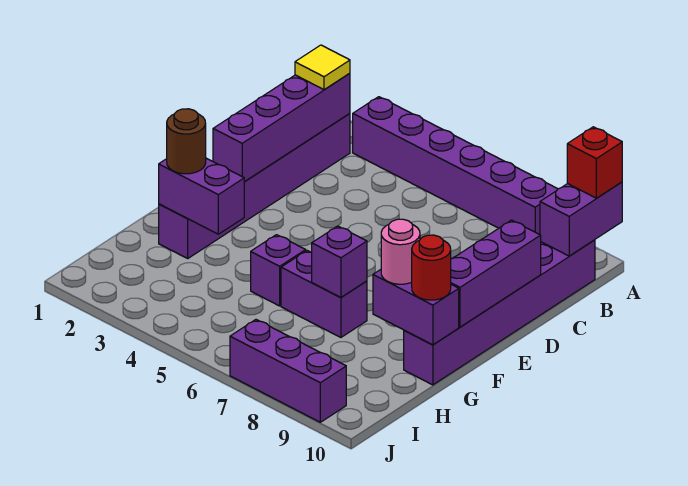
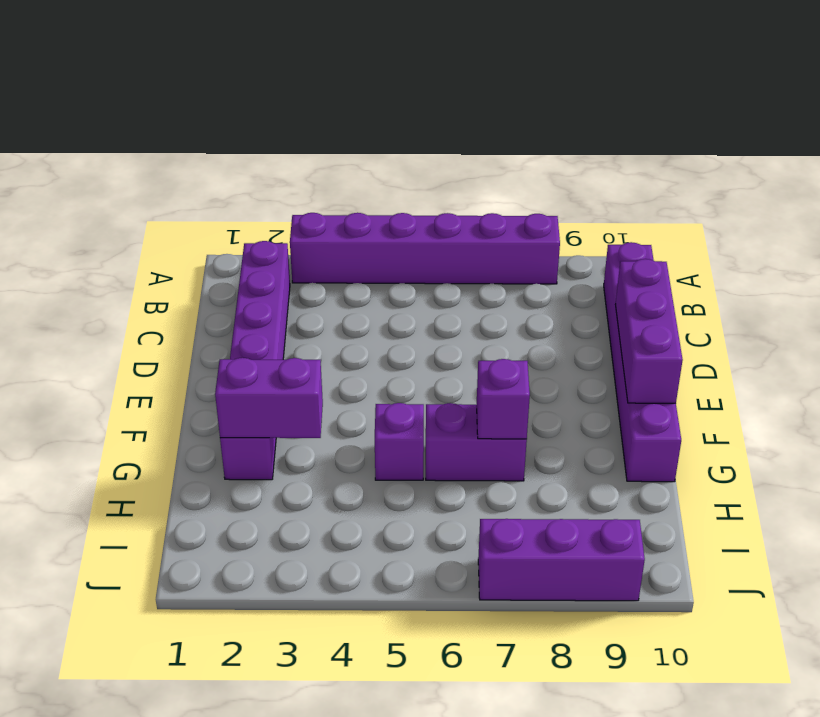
none -> purple brick A10:B10 level 2
none -> purple brick B2:E2 level 2
none -> purple brick G9:G10 level 2

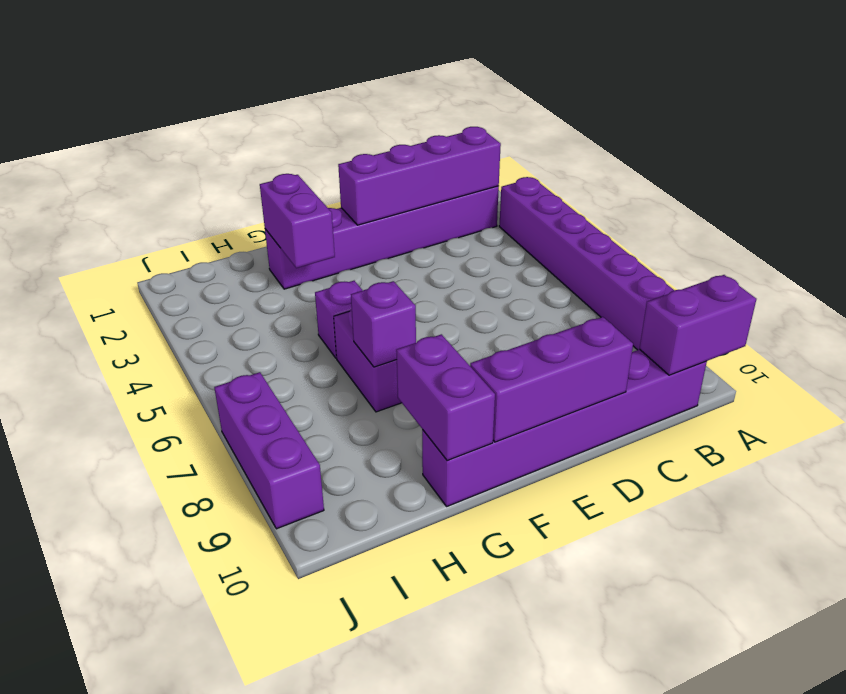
none -> red brick A10 level 3
none -> yellow tile B2 level 3
none -> brown round brick G2 level 3

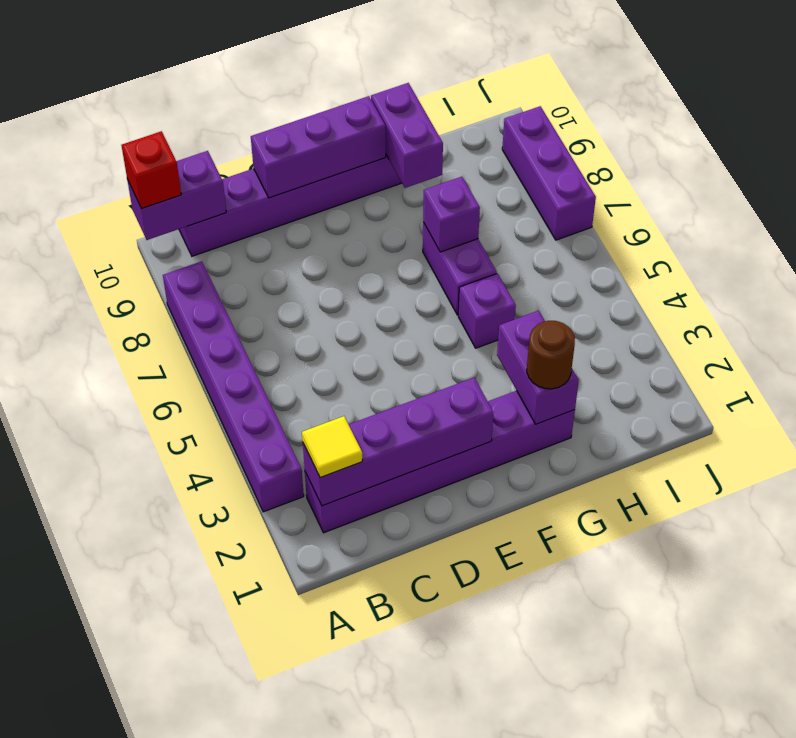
none -> pink round brick G9 level 3
none -> red round brick G10 level 3

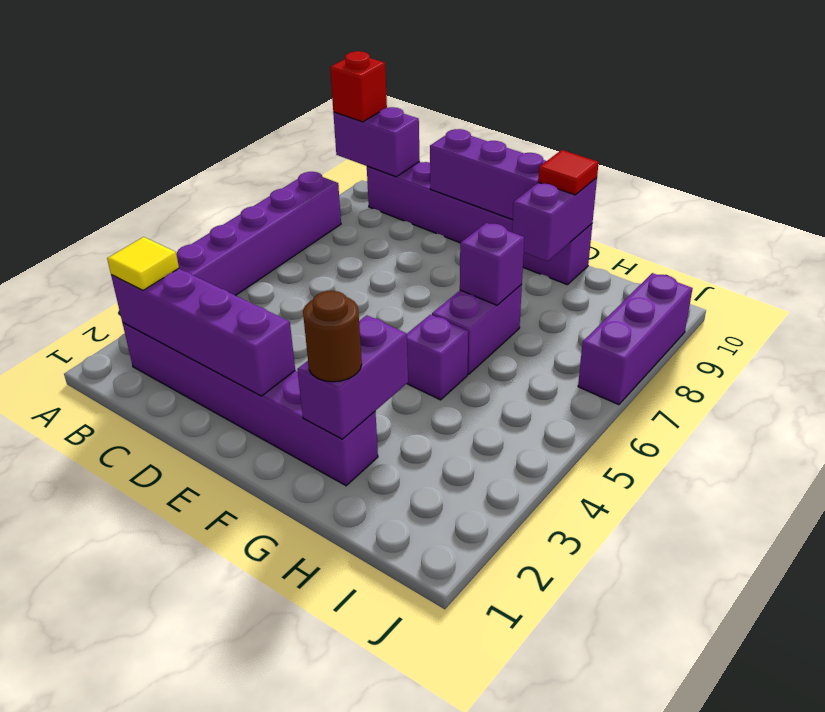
red tile G10 level 3 -> red round brick G10 level 3
none -> pink round brick G9 level 3

